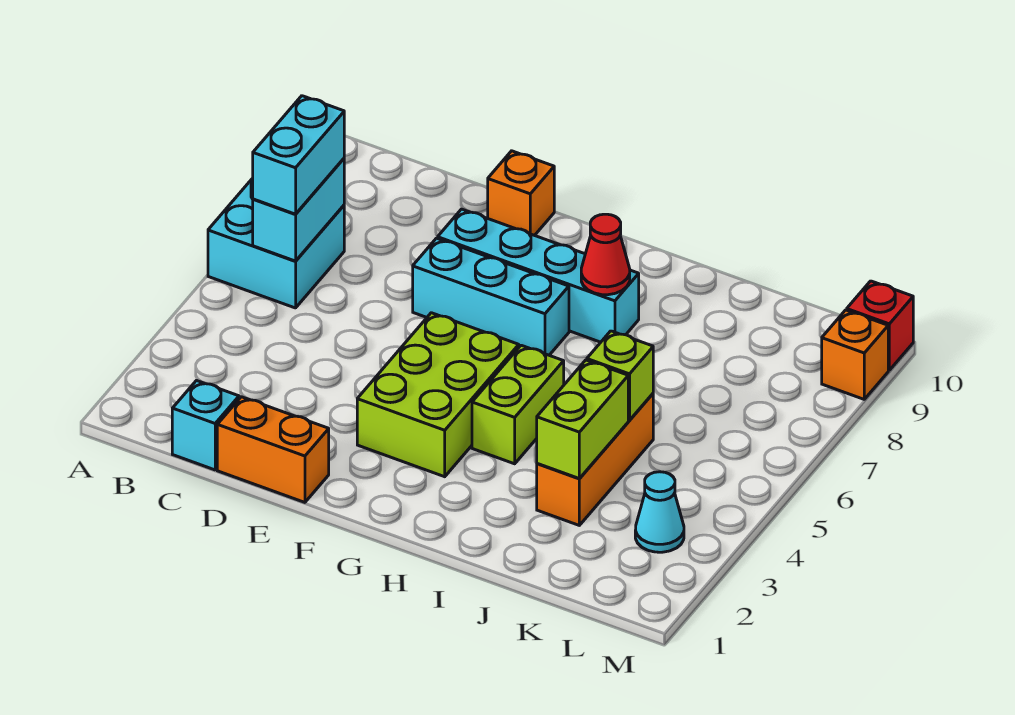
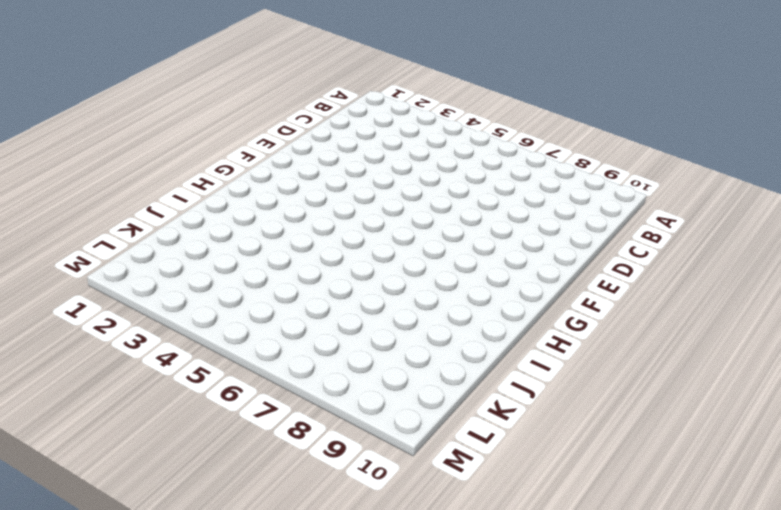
none -> cyan brick A6:B7 level 1
none -> cyan brick C1 level 1
none -> orange brick D1:E1 level 1

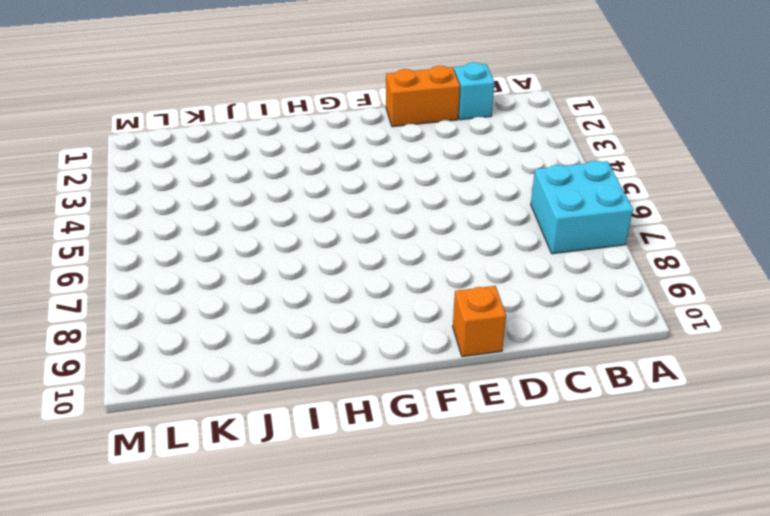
none -> cyan brick E7:G7 level 1
none -> cyan brick E8:H8 level 1
none -> lime brick F3:G5 level 1

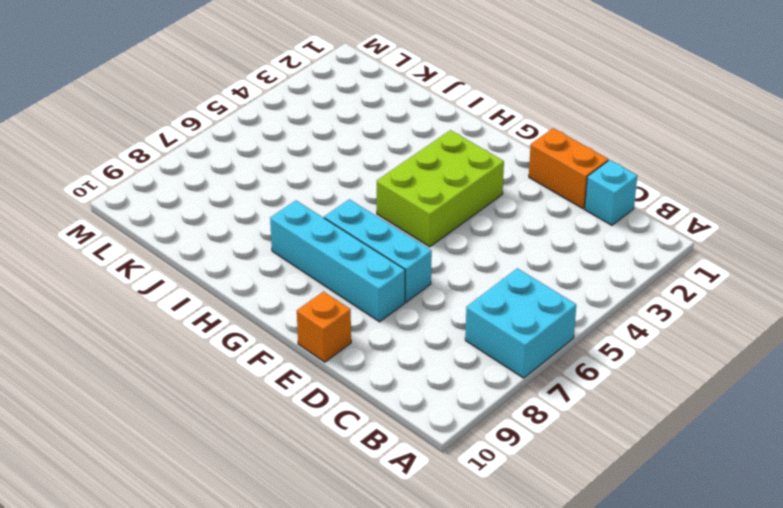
none -> lime brick H4:H5 level 1
none -> orange brick J3:J5 level 1
none -> cyan cone L3 level 1

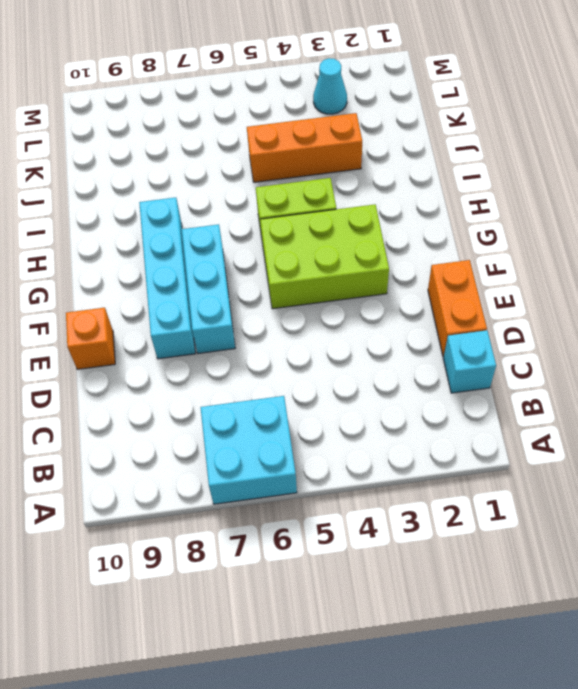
none -> orange brick M9 level 1
none -> red brick M10 level 1
none -> cyan brick B6:B7 level 2

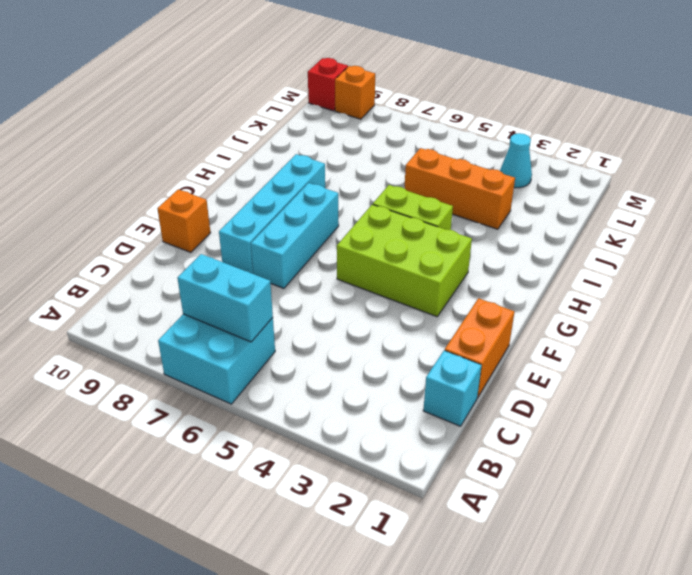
none -> red cone H8 level 2
none -> lime brick J3:J4 level 2
none -> lime brick J5 level 2

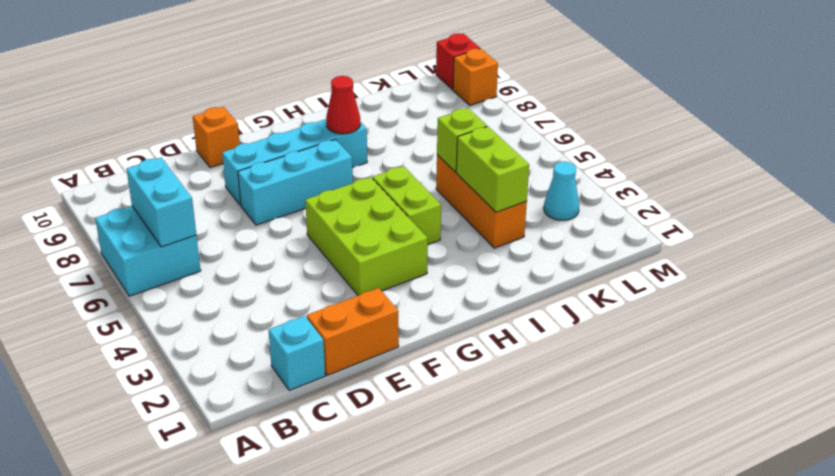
none -> cyan brick B6:B7 level 3

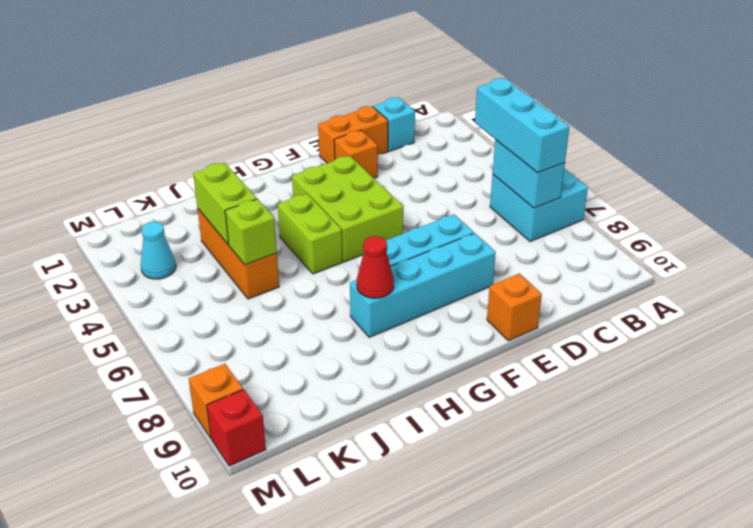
cyan brick B5:B7 level 3 -> cyan brick B6:B7 level 3
orange brick E2 level 1 -> none

